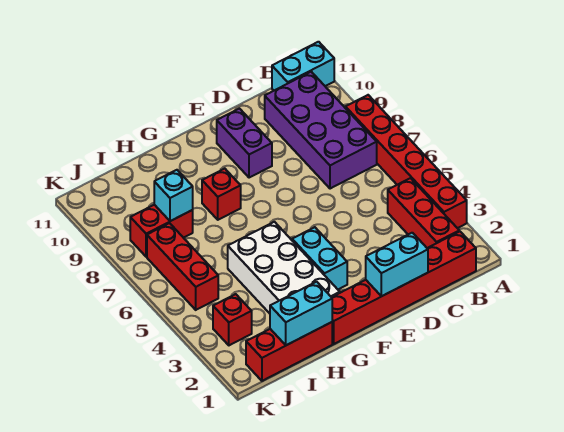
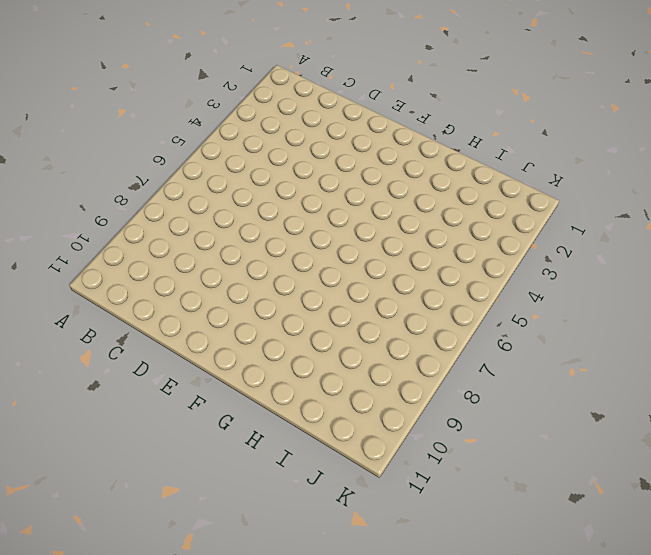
none -> red brick A3:A8 level 1
none -> cyan brick A11:B11 level 1
none -> red brick B1:G1 level 1

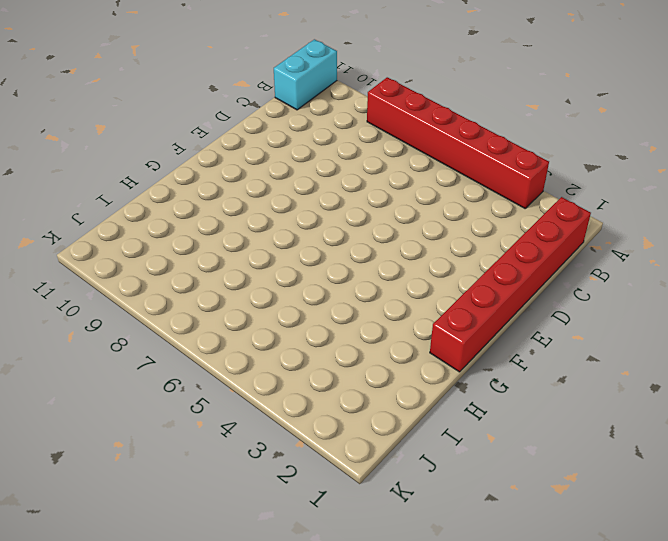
none -> red brick B2:B4 level 1
none -> purple brick B7:C10 level 1
none -> purple brick E9:E10 level 1

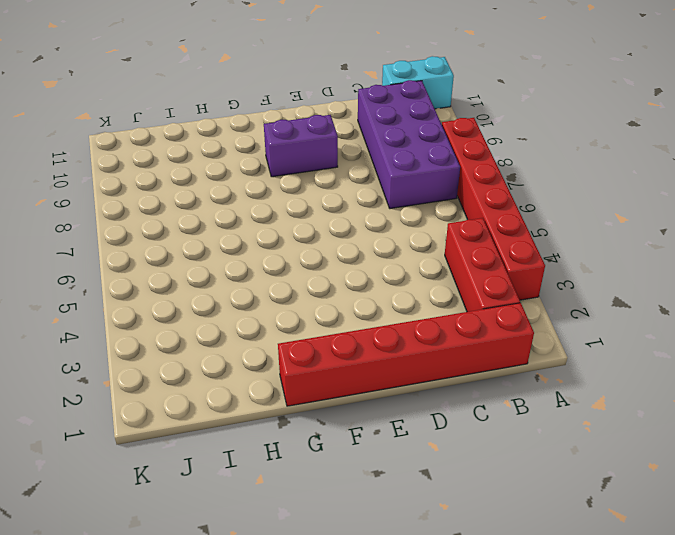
purple brick E9:F9 level 1 -> purple brick E9:E10 level 1
none -> cyan brick F3:F4 level 1
none -> white brick G2:H5 level 1
none -> red brick G8 level 1

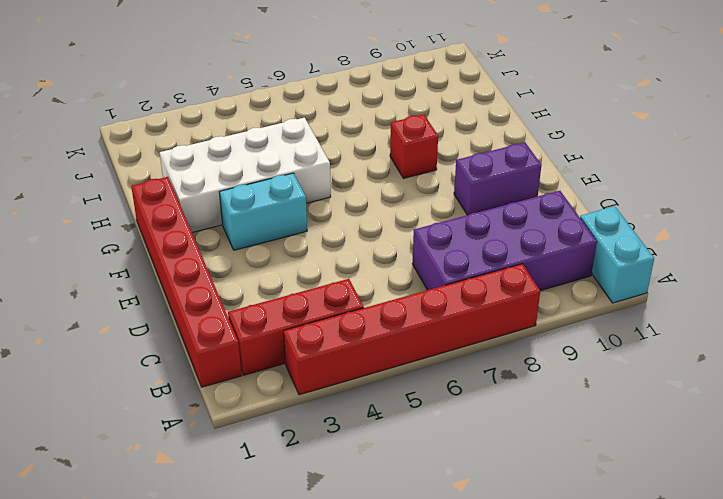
none -> red brick H1:J1 level 1
none -> red brick I8:J8 level 1
none -> red brick J3 level 1

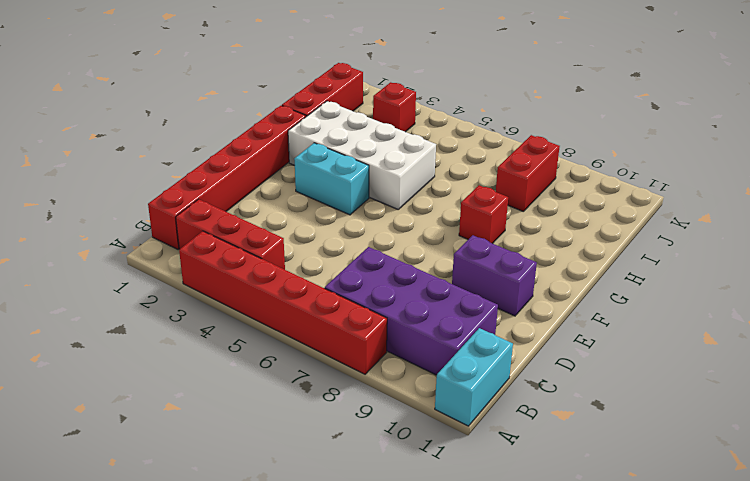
none -> red brick J5:J7 level 1
none -> cyan brick D1:E1 level 2
none -> cyan brick H1:I1 level 2

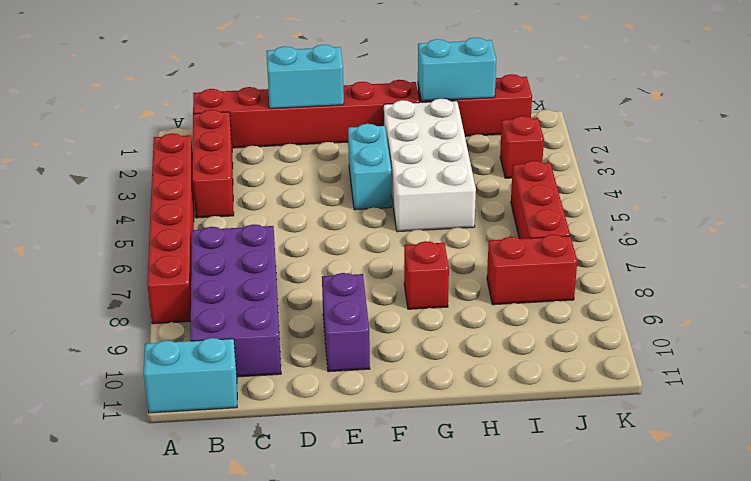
none -> cyan brick I8 level 2

